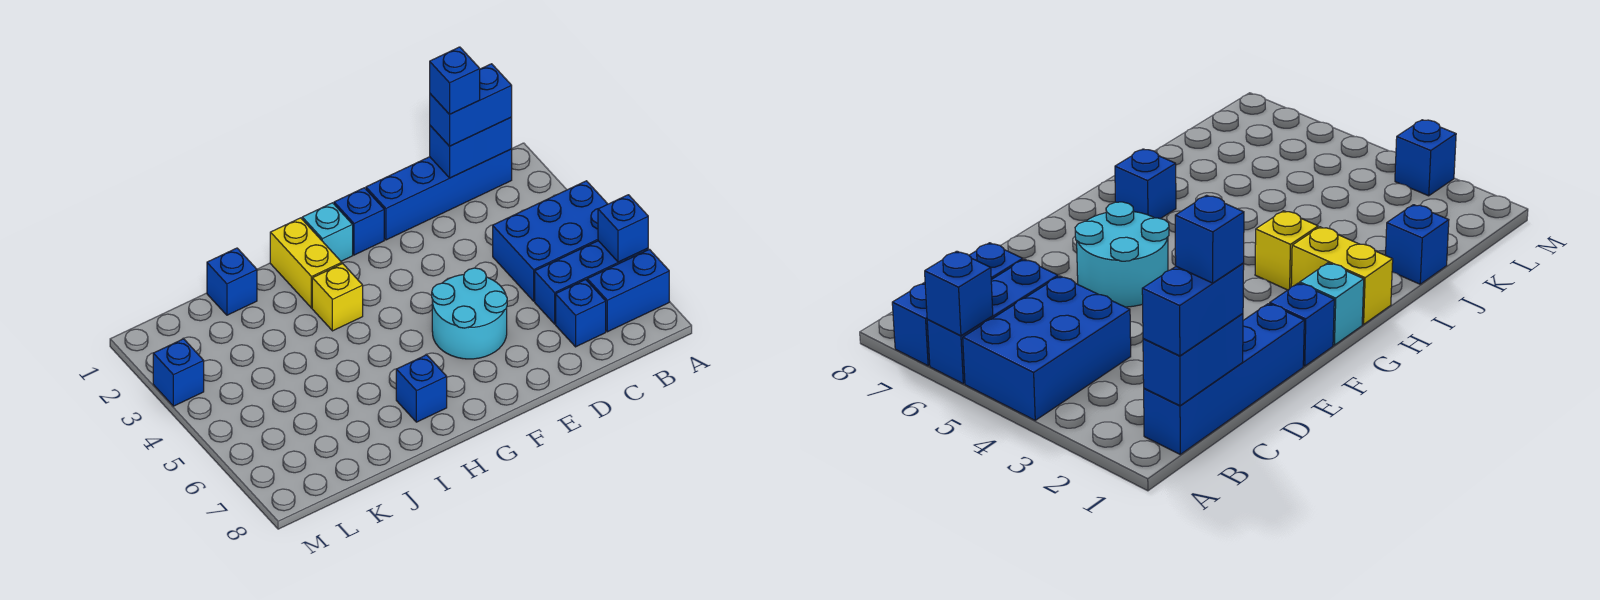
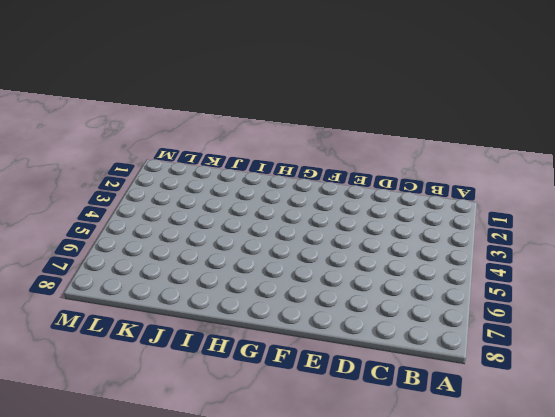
none -> blue brick A4:C5 level 1
none -> blue brick A6:C6 level 1
none -> blue brick A7:B7 level 1

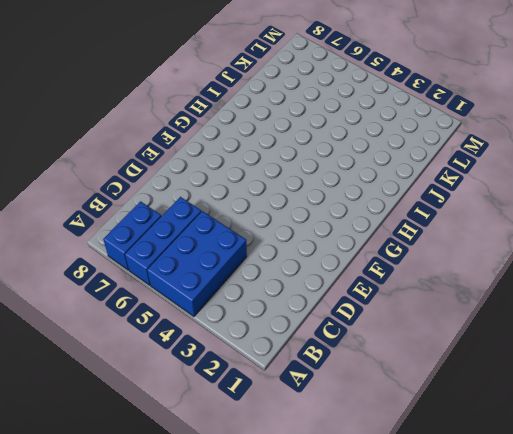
none -> blue brick B1:E1 level 1
none -> blue brick C7 level 1
none -> cyan round brick E5:F6 level 1

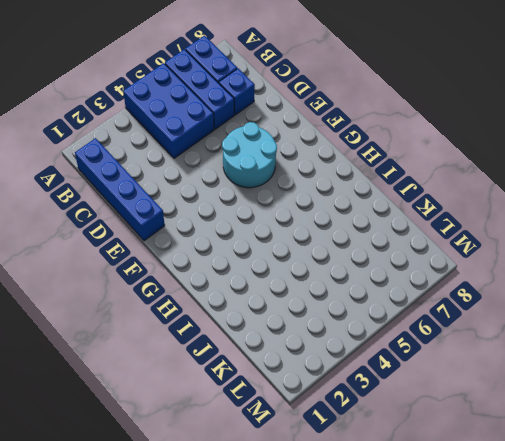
none -> blue brick F1 level 1
none -> cyan brick G1 level 1
none -> yellow brick H1:H2 level 1

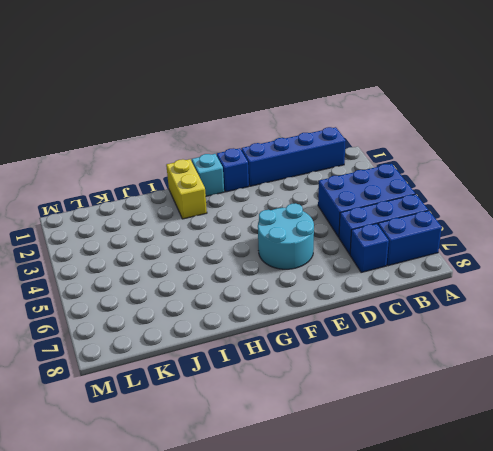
none -> yellow brick H3 level 1
none -> blue brick H7 level 1
none -> blue brick J1 level 1

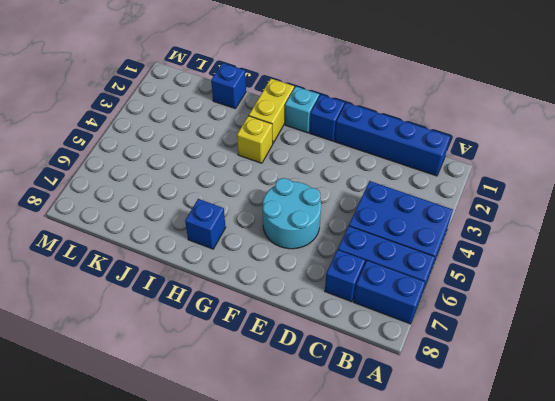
none -> blue brick M3 level 1
none -> blue brick A6 level 2
none -> blue brick B1:C1 level 2

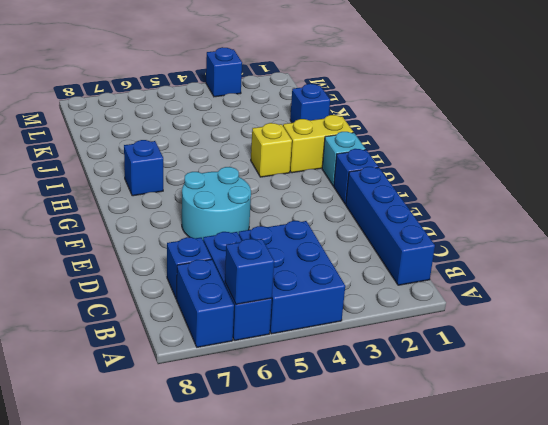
none -> blue brick B1:C1 level 2
none -> blue brick B1:C1 level 3
none -> blue brick C1 level 4

